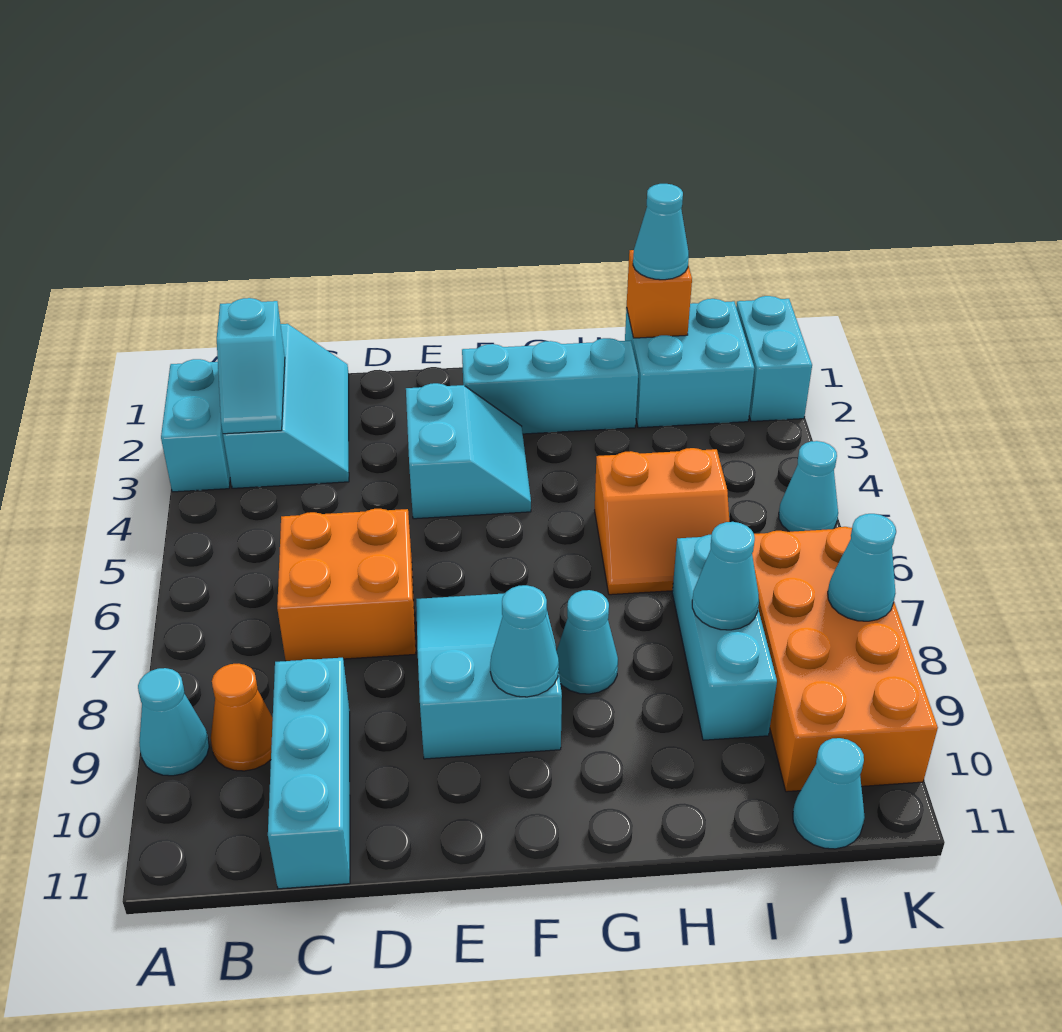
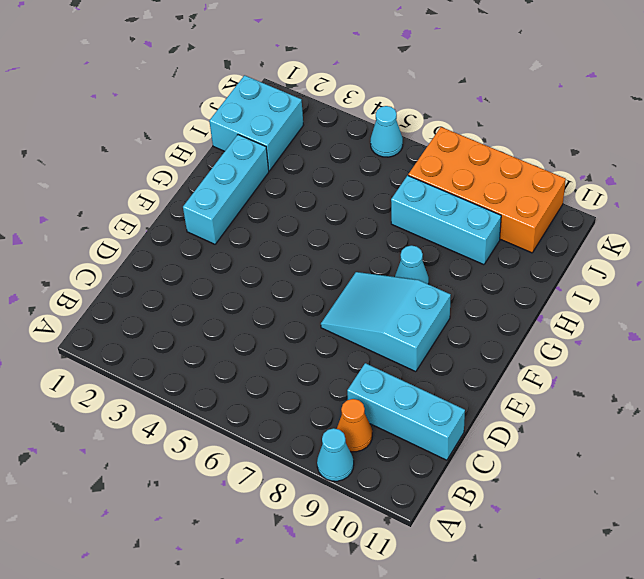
none -> cyan brick A2:A3 level 1
none -> cyan slope B1:C3 level 1 top B
none -> orange brick C6:D7 level 1

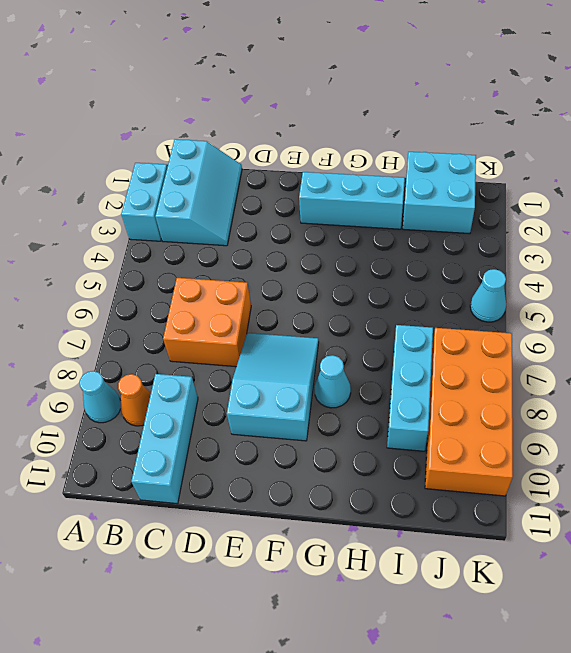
none -> cyan slope E3:F4 level 1 top E
none -> orange slope H5:I6 level 1 top 5
none -> cyan cone J11 level 1

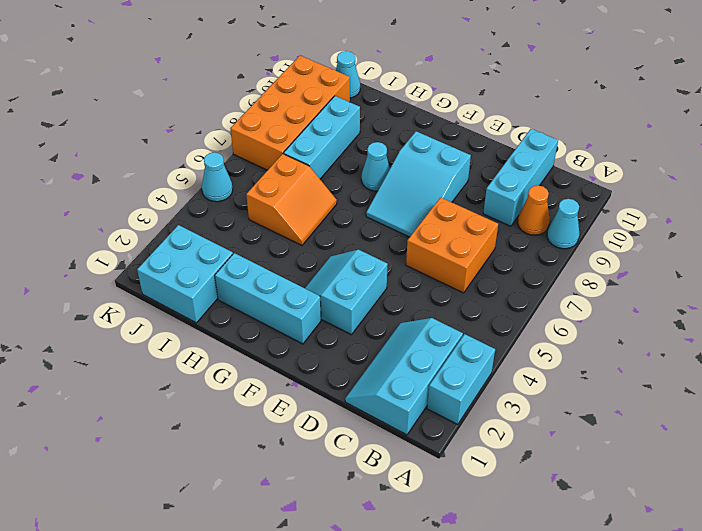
orange slope H5:I6 level 1 top I -> orange slope H5:I6 level 1 top 5
none -> cyan brick K1:K2 level 1
none -> cyan slope B2:B3 level 2 top 2
none -> cyan cone F9 level 2

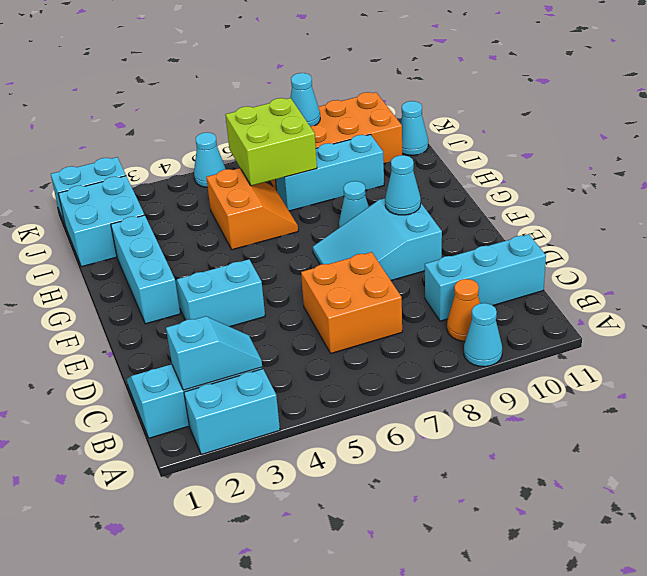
lime brick I6:J7 level 2 -> none
none -> orange brick I1 level 2
none -> cyan cone I8 level 2
none -> cyan cone I1 level 3

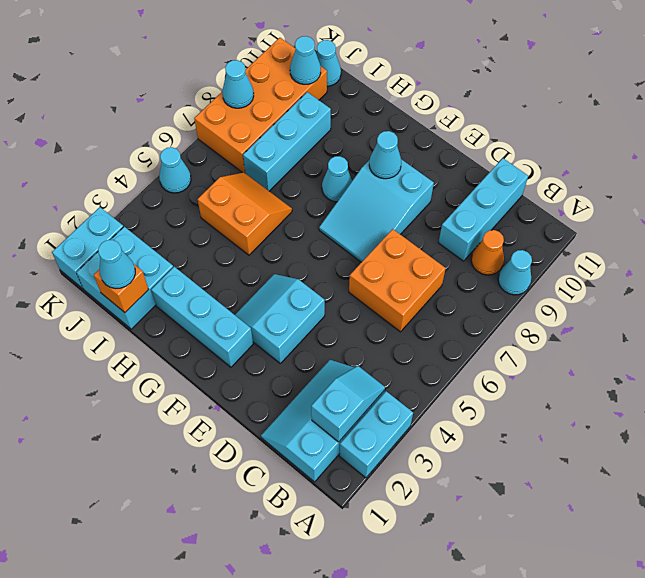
cyan cone J10 level 2 -> cyan cone I8 level 2

